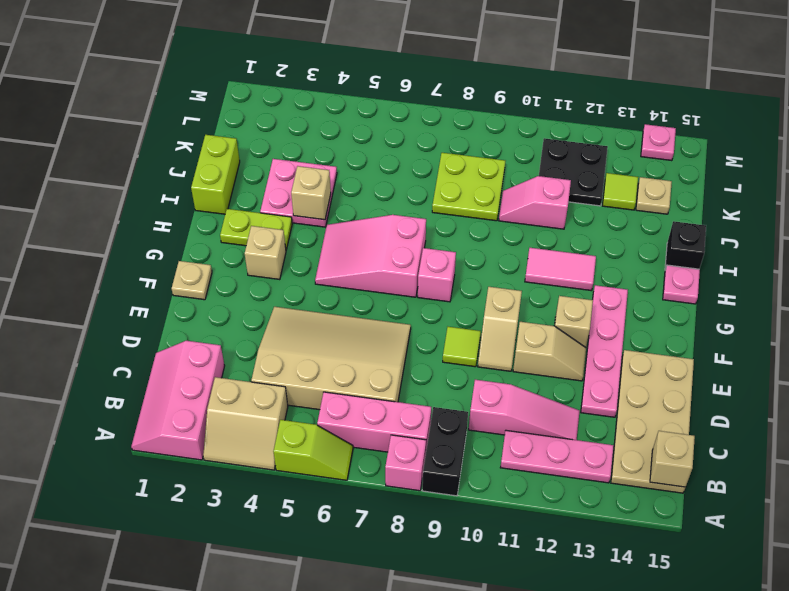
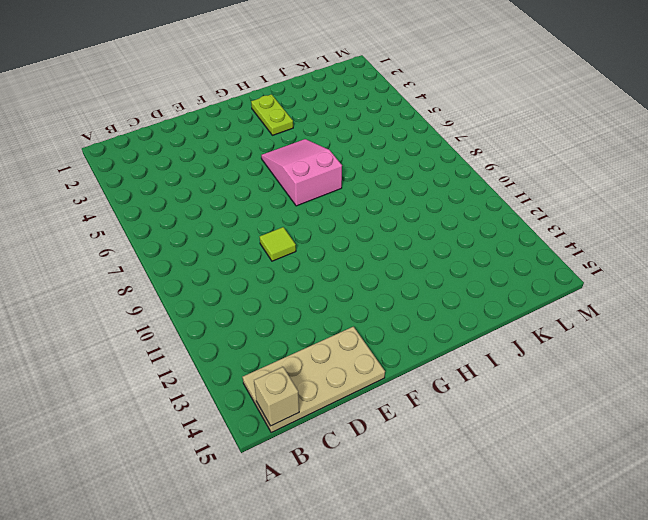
none -> pink slope A1:C2 level 1 top 2
none -> tan slope A3:B4 level 1 top B
none -> lime slope A5:A6 level 1 top 5
none -> pink brick A8 level 1

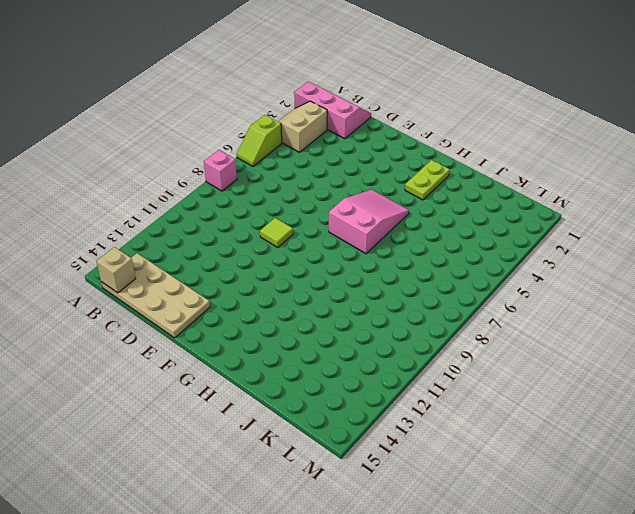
none -> black brick A9:B9 level 1
none -> pink brick B6:B8 level 1
none -> pink plate B11:B13 level 1
none -> tan slope C4:E7 level 1 top C

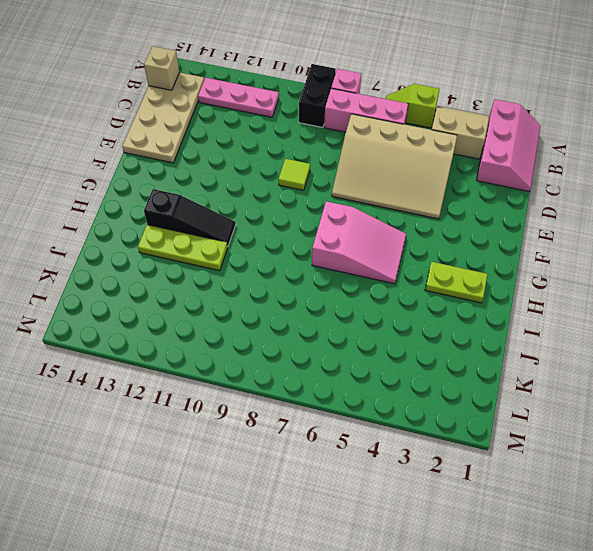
black slope H11:H13 level 1 top 13 -> pink tile H11:H12 level 1
lime plate I11:I13 level 1 -> none
none -> pink slope C10:C12 level 1 top 10
none -> pink plate D13:G13 level 1
none -> tan slope E10:F10 level 1 top F
none -> tan slope E11:E12 level 1 top 11

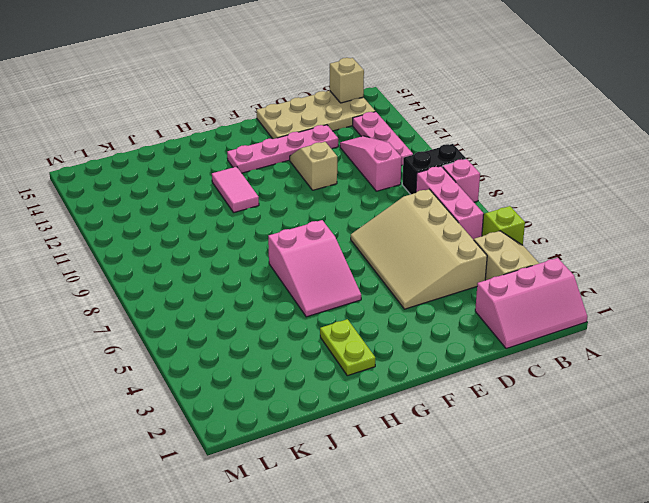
none -> lime tile E9 level 1
none -> tan slope E10:F10 level 1 top F
none -> tan plate F1 level 1
none -> tan brick F12 level 1

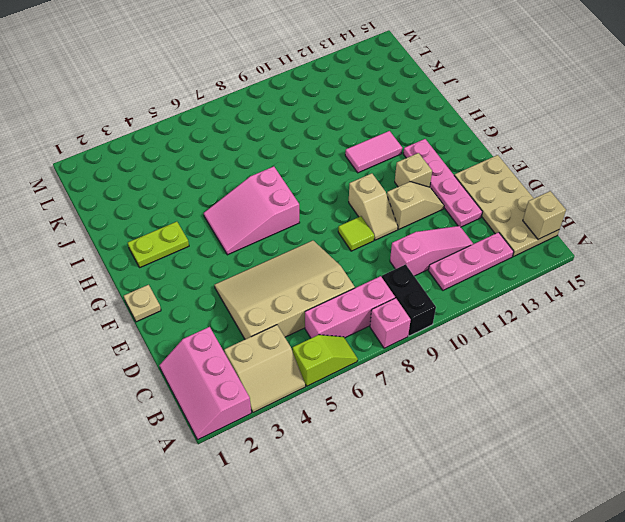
none -> tan brick G3 level 1
none -> pink brick G8 level 1
none -> pink plate H15 level 1
none -> lime brick I1:J1 level 1

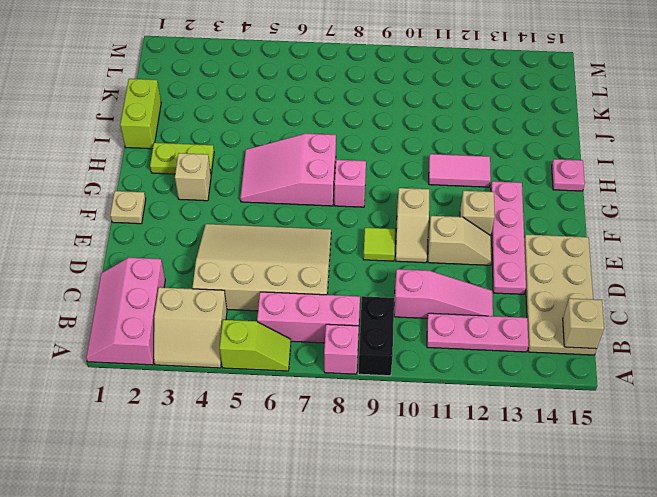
none -> pink plate I3:J4 level 1
none -> black brick I15 level 1
none -> lime plate J8:K9 level 1
none -> pink slope J10:J11 level 1 top 11

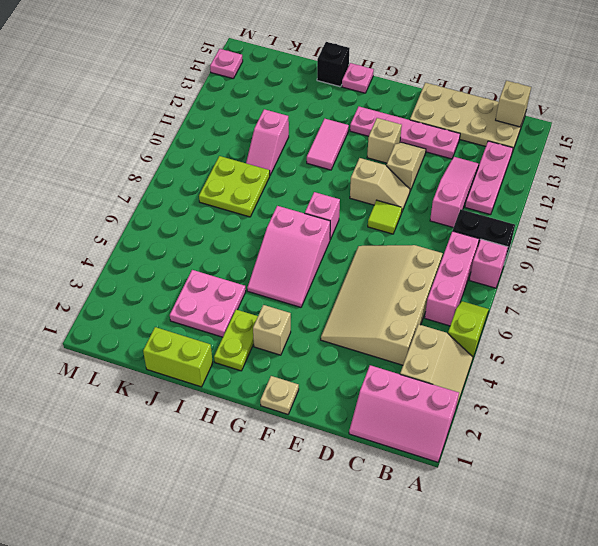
none -> black plate K11:L12 level 1
none -> lime tile K13 level 1
none -> tan plate K14 level 1
none -> tan brick I4 level 2

